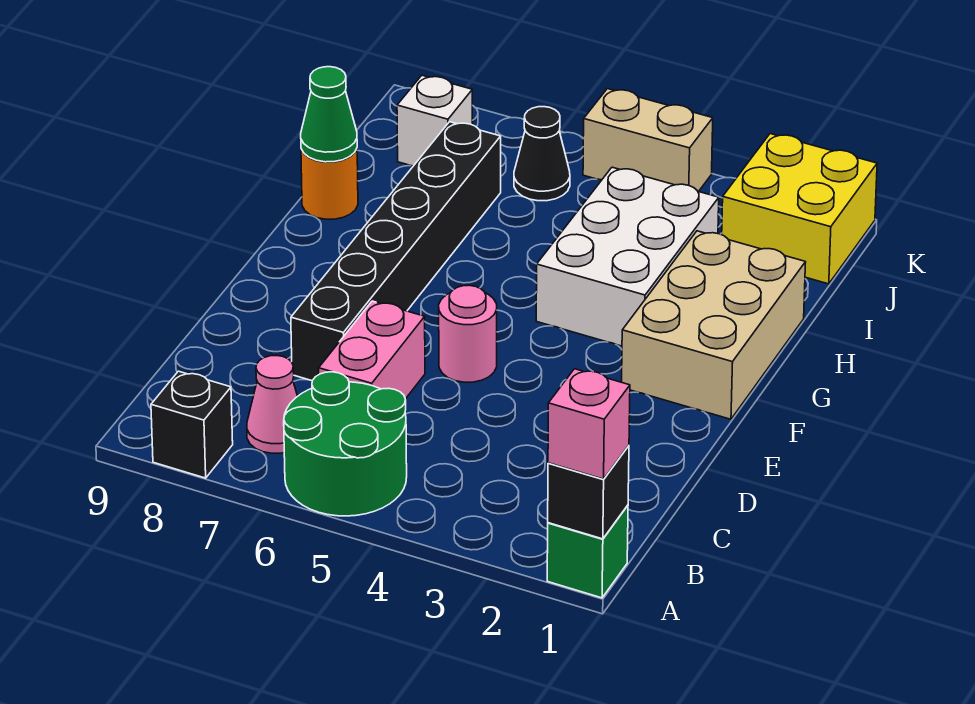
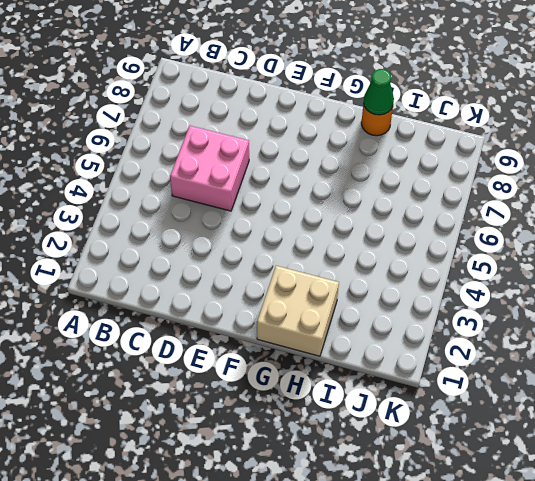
pink brick C5:D6 level 1 -> pink brick C6:D6 level 1
tan brick G1:H2 level 1 -> tan brick F1:H2 level 1
none -> green brick A1 level 1
none -> green round brick A5:B6 level 1
none -> black brick A8 level 1

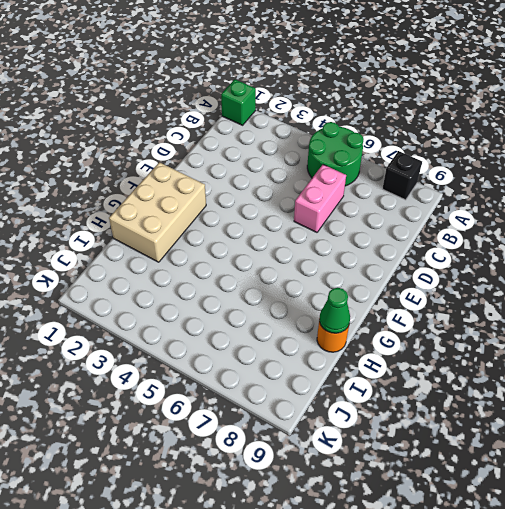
none -> pink cone B7 level 1
none -> black brick D7:I7 level 1
none -> pink round brick E5 level 1

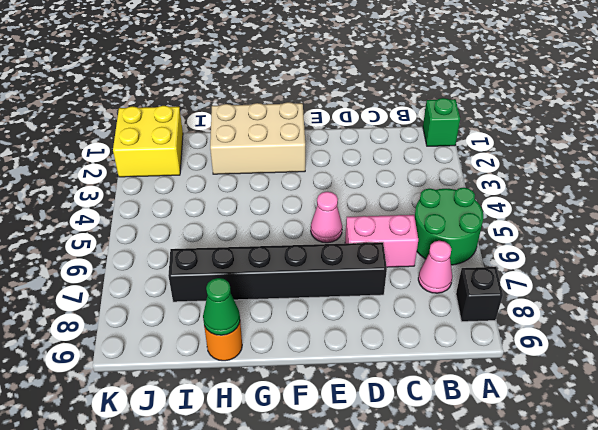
pink cone E5 level 1 -> pink round brick E5 level 1
none -> white brick G3:I4 level 1
none -> black cone J6 level 1
none -> white brick J8 level 1

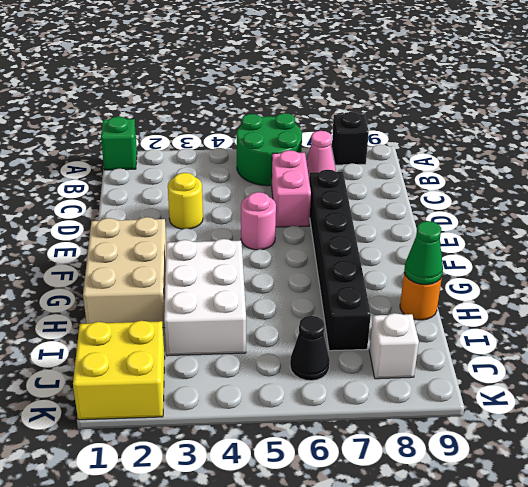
yellow round brick D3 level 1 -> none
none -> tan brick K4:K5 level 1
none -> black brick A1 level 2
none -> pink brick A1 level 3

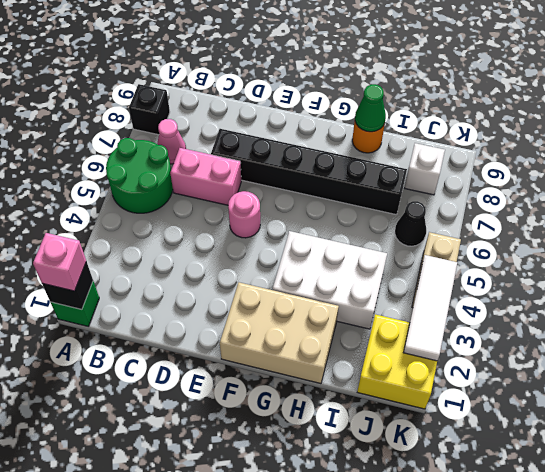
white tile K2:K4 level 2 -> none

